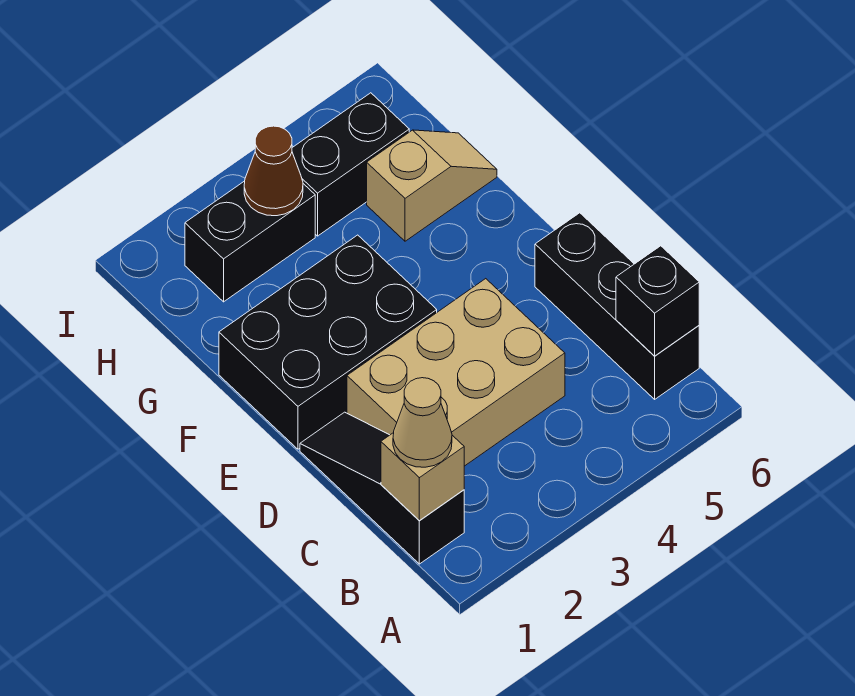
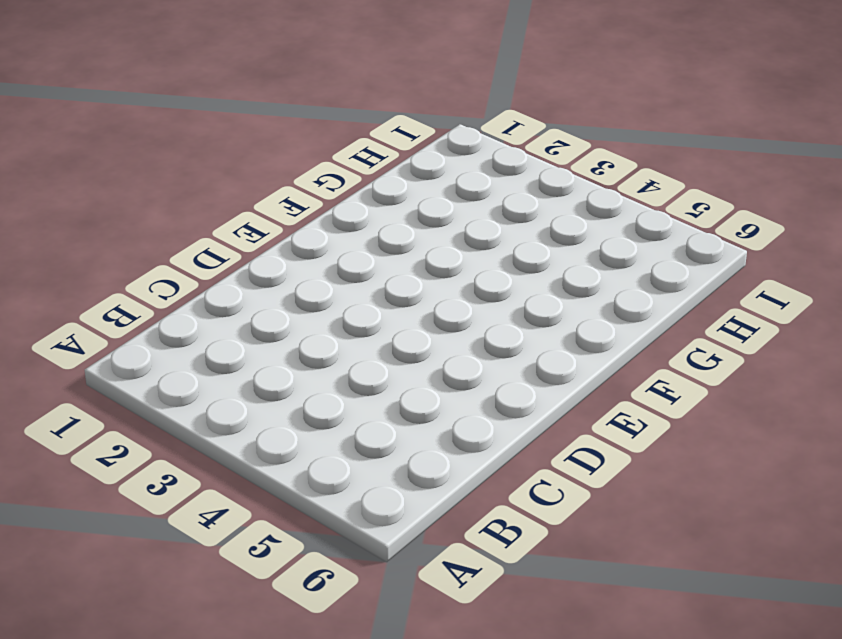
none -> black slope B1:D1 level 1 top B
none -> black brick B6:D6 level 1

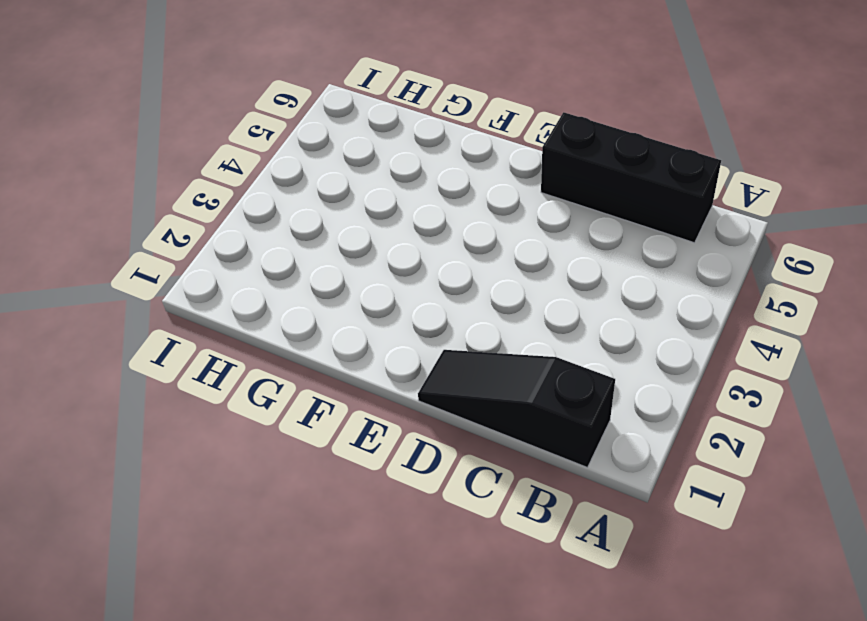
none -> tan brick C2:D4 level 1
none -> black brick E1:F3 level 1

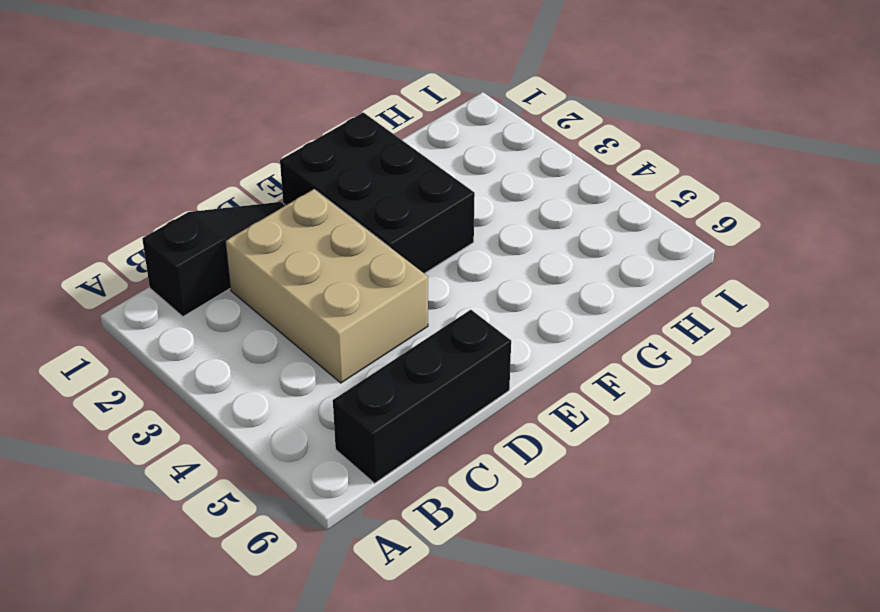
none -> tan slope G5:G6 level 1 top 5
none -> black brick H2:H3 level 1

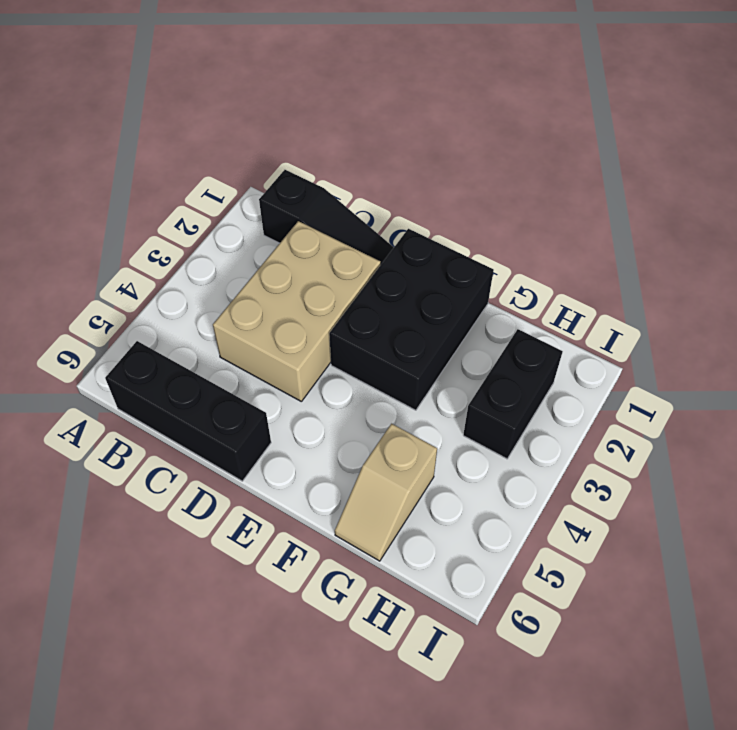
none -> black brick H4:H5 level 1
none -> tan brick B1 level 2

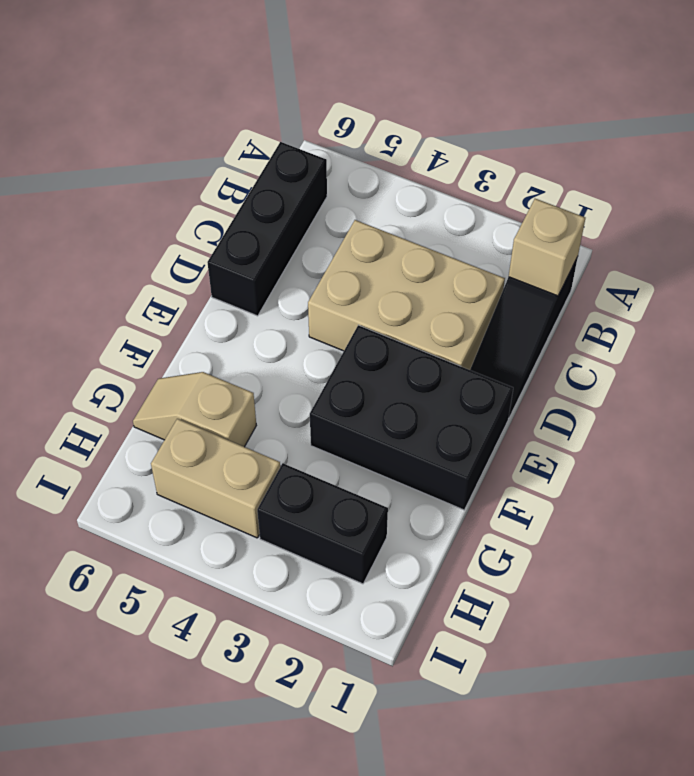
tan brick H4:H5 level 1 -> black brick H4:H5 level 1
none -> black brick B6 level 2
none -> brown cone H3 level 2

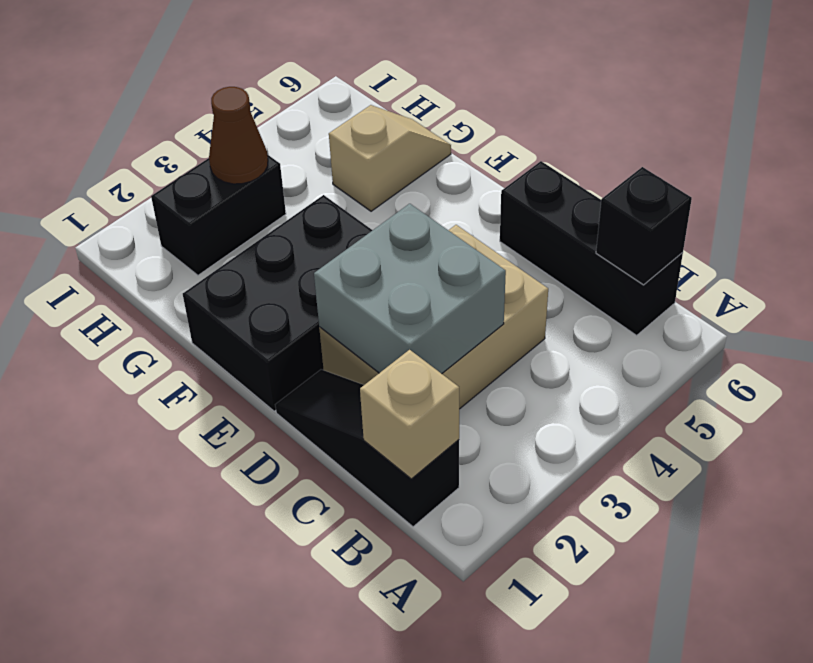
grey brick C2:D3 level 2 -> none
none -> black brick H4:H5 level 1
none -> tan cone B1 level 3

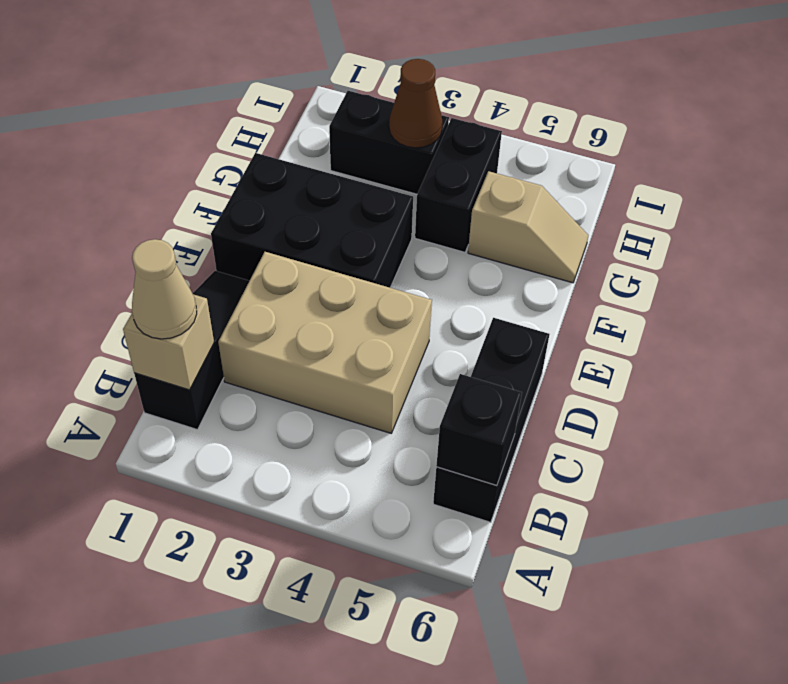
black brick G4:H4 level 1 -> black brick H4:H5 level 1

